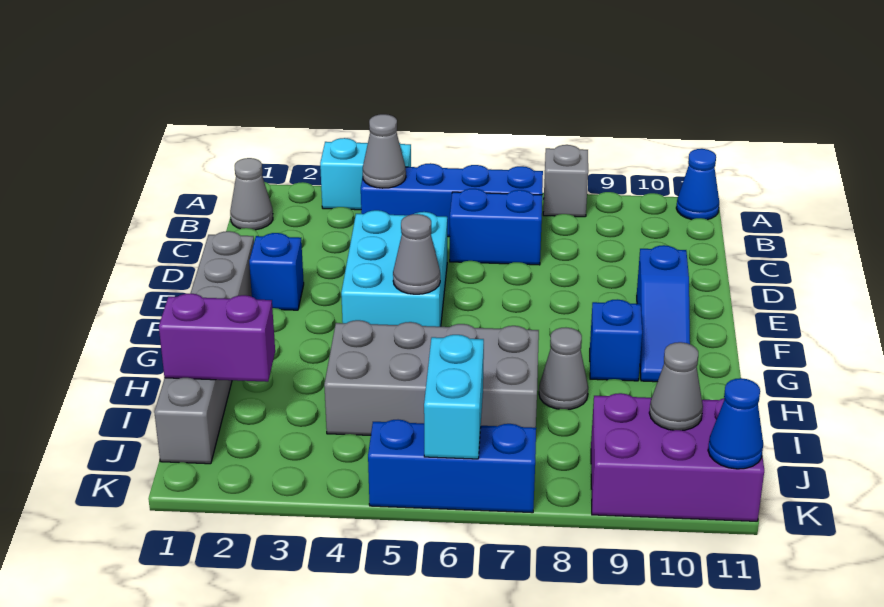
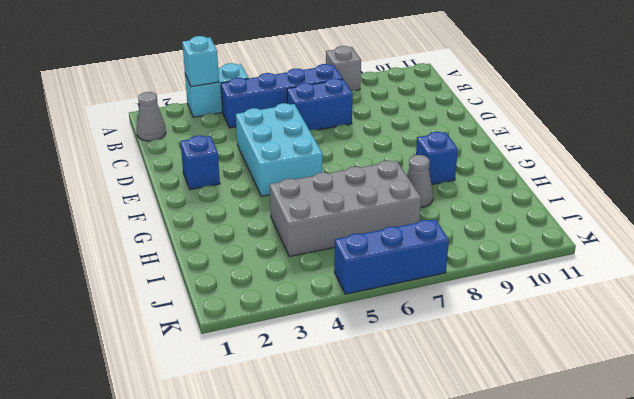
cyan brick A3 level 2 -> none
none -> blue cone A11 level 1
none -> grey brick E1:J1 level 1
none -> blue slope E10:G10 level 1 top E

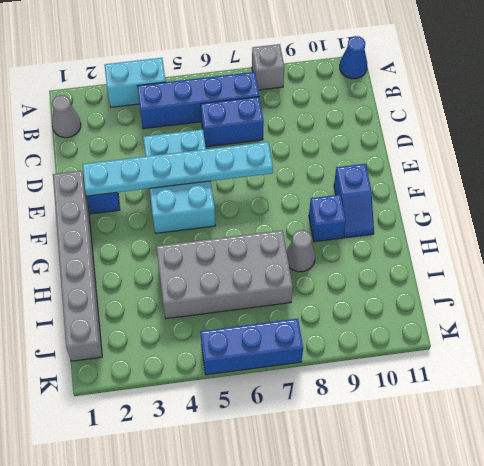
cyan plate E2:E7 level 2 -> none
blue slope F10:G10 level 1 top F -> blue slope E10:G10 level 1 top E
none -> purple brick J9:K11 level 1
none -> grey cone B4 level 2
none -> grey cone F5 level 2

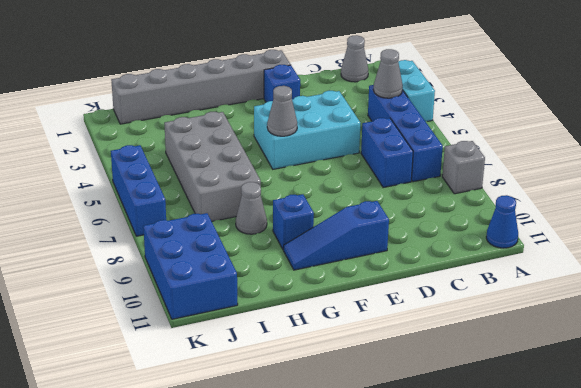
blue brick J9:K11 level 1 -> purple brick J9:K11 level 1
none -> purple brick I1:I2 level 2
none -> cyan brick J6:K6 level 2
none -> grey cone J10 level 2

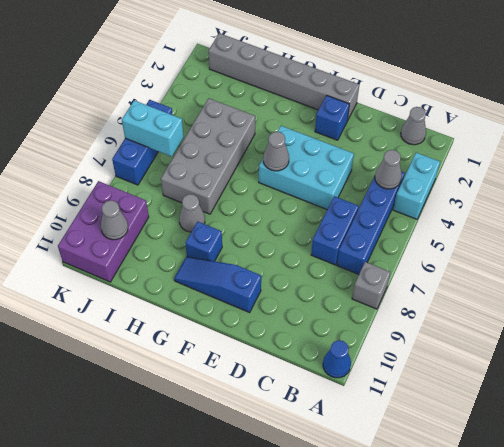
none -> purple brick I1:I2 level 2
none -> blue cone K11 level 2

